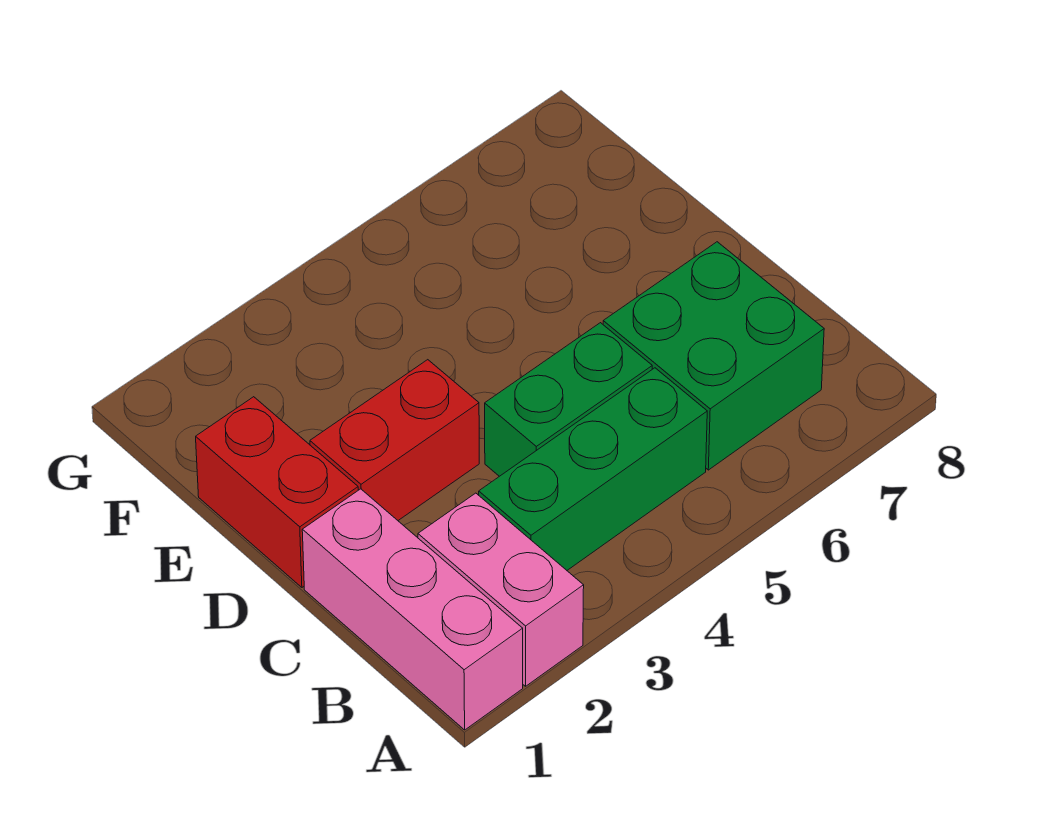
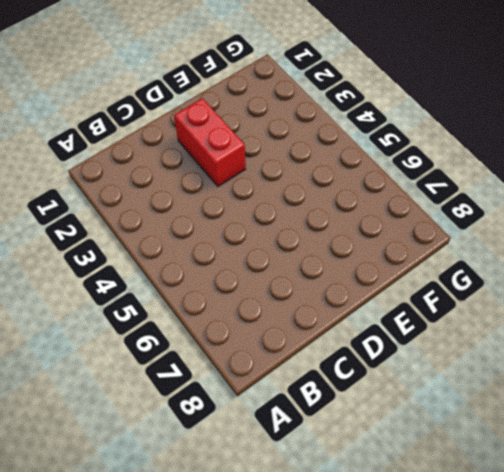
none -> pink brick A1:C1 level 1
none -> pink brick A2:B2 level 1

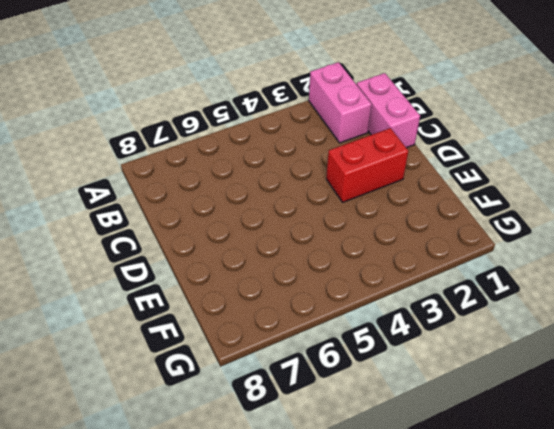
pink brick B1:C1 level 1 -> pink brick A1:C1 level 1
none -> green brick B3:B5 level 1
none -> green brick B6:C7 level 1

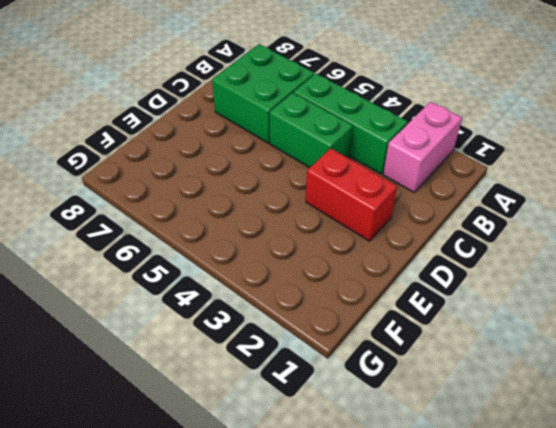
none -> pink brick A1:C1 level 1
none -> red brick D1:E1 level 1

